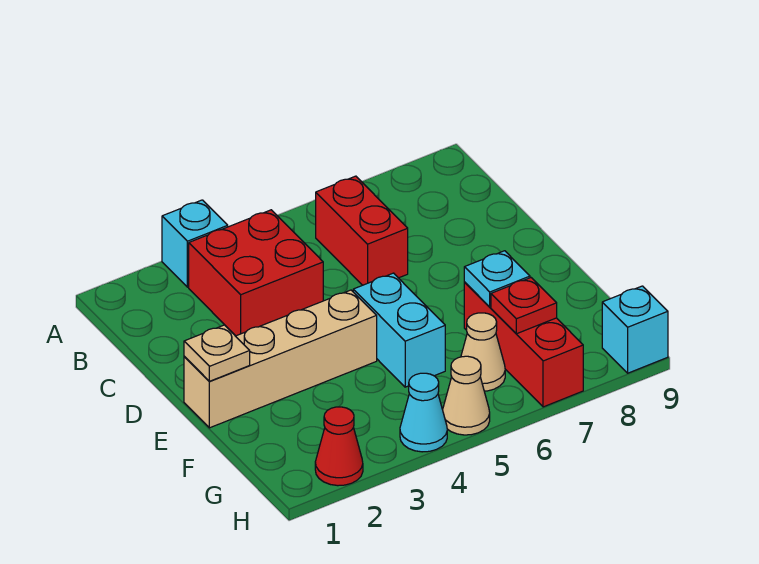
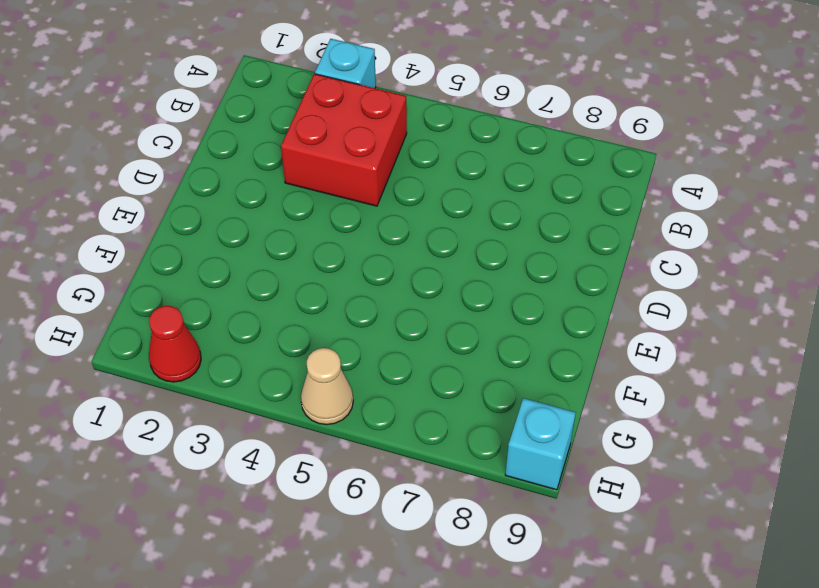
none -> red brick B6:C6 level 1
none -> tan brick E1:E4 level 1
none -> cyan brick E5:F5 level 1

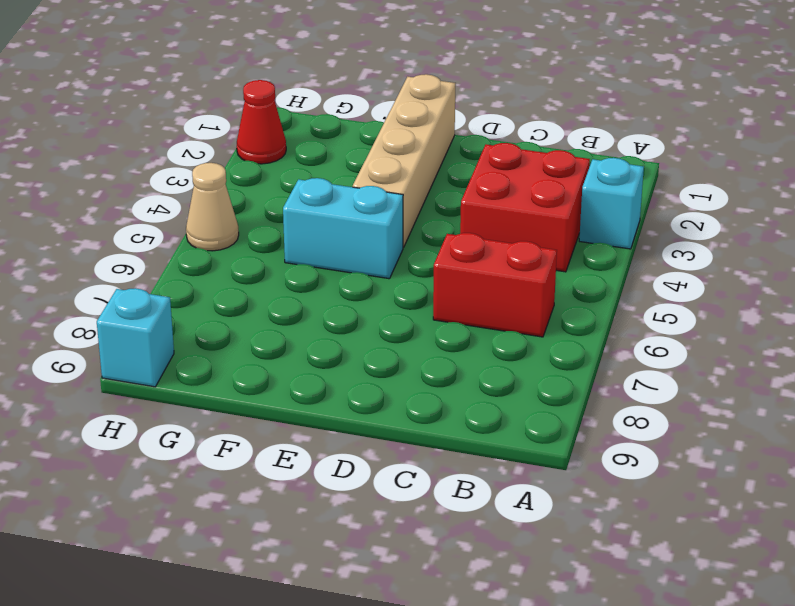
none -> red brick F7:H7 level 1
none -> tan cone G6 level 1
none -> cyan cone H4 level 1

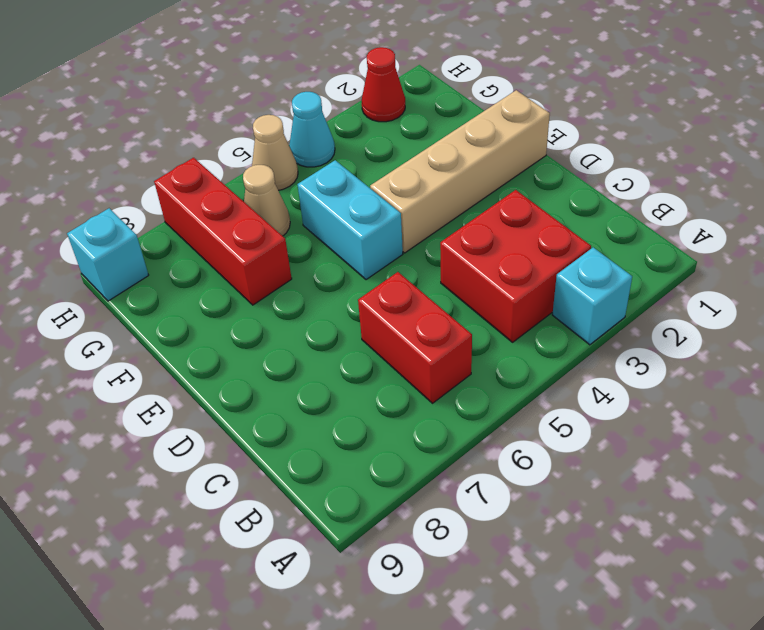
none -> tan plate E1 level 2
none -> cyan plate F7 level 2
none -> red plate G7 level 2

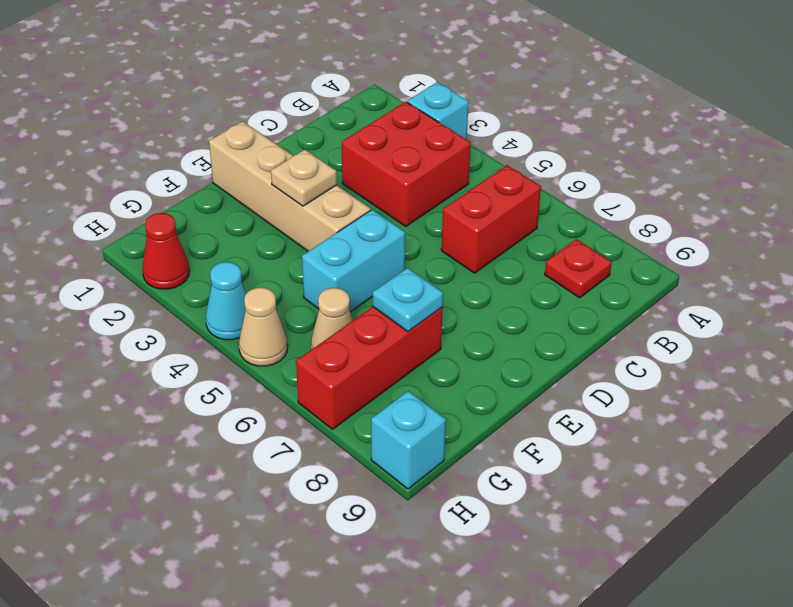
red plate B8 level 1 -> red plate G7 level 2
tan plate E3 level 2 -> tan plate E1 level 2

